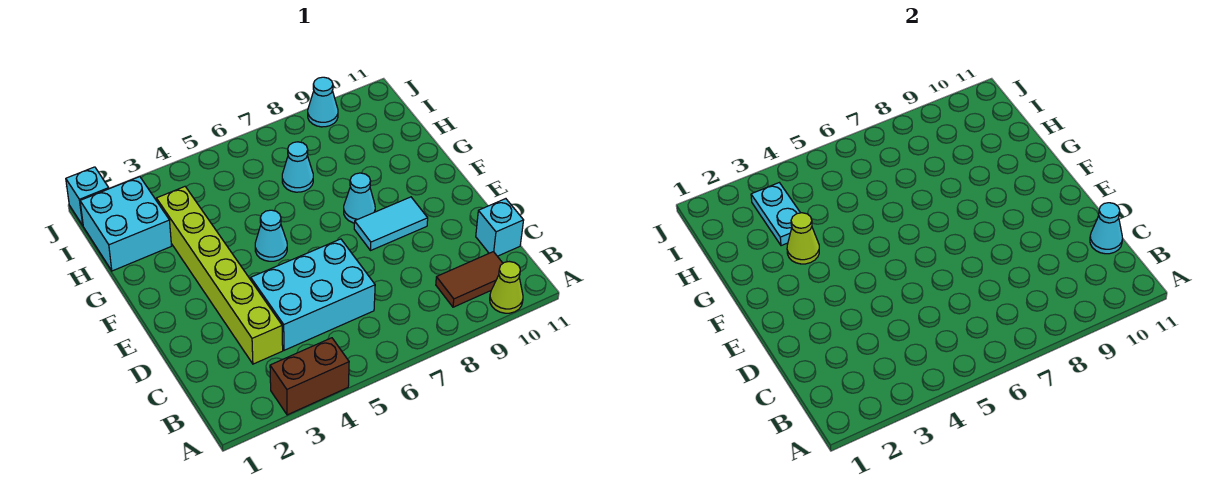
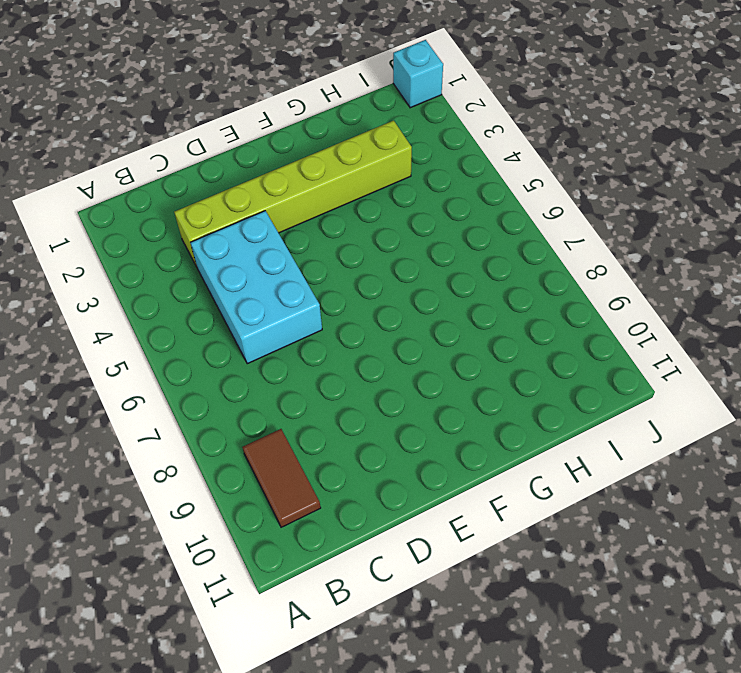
none -> brown brick A3:A4 level 1
none -> lime cone A10 level 1
none -> cyan brick C11 level 1

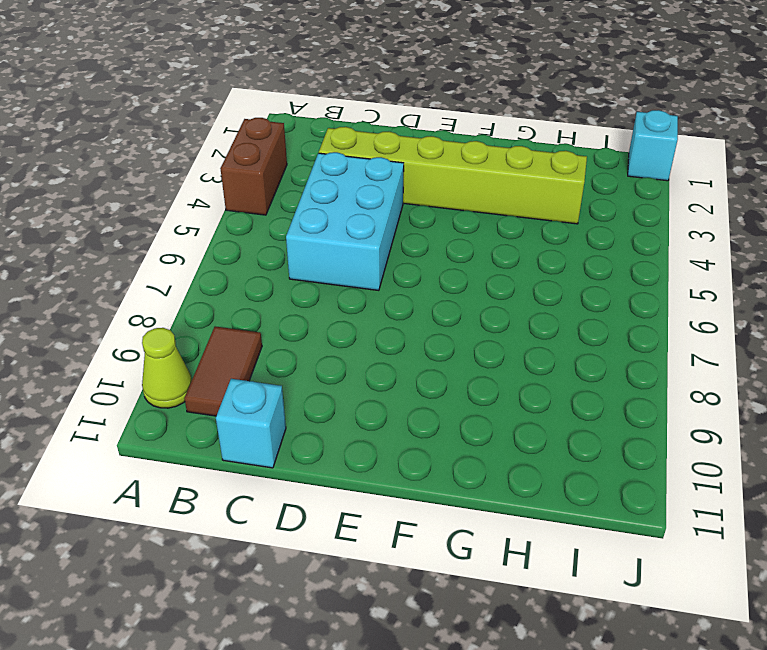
none -> cyan tile E8:E9 level 1
none -> cyan cone F5 level 1
none -> cyan cone F8 level 1

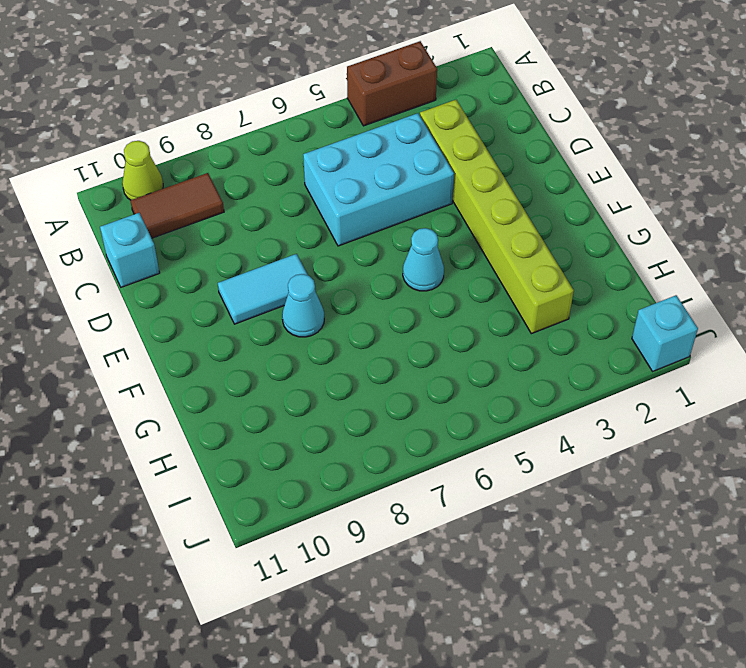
none -> cyan brick H1:I2 level 1
none -> cyan cone H7 level 1
none -> cyan cone J9 level 1

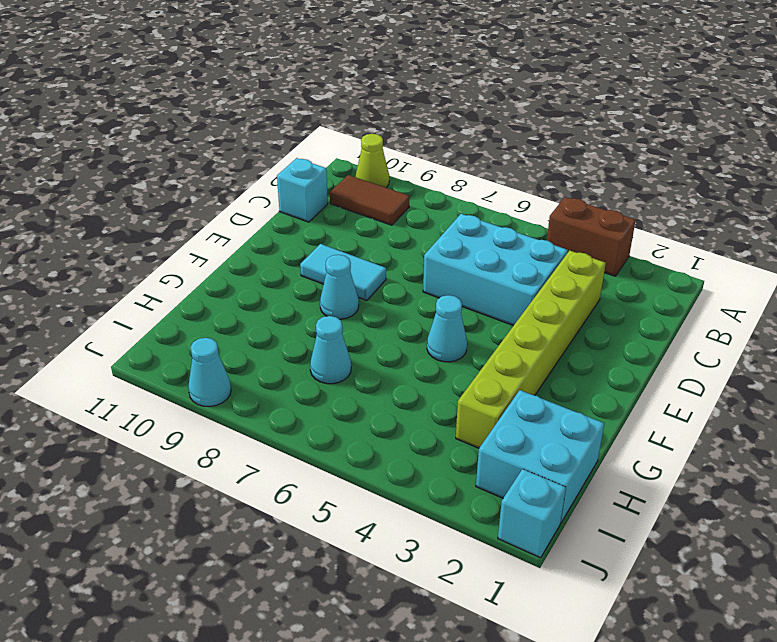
none -> cyan cone C11 level 2
none -> lime cone G3 level 2
none -> cyan plate H3:I3 level 2

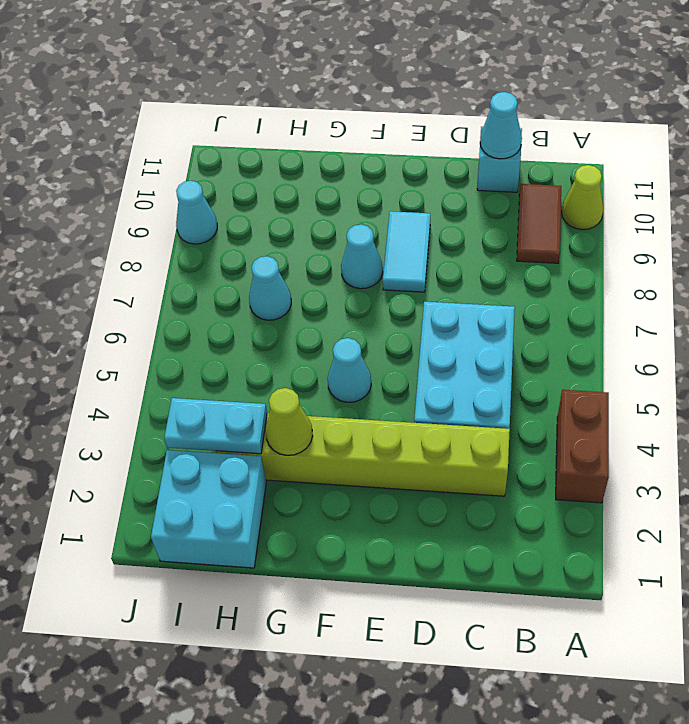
none -> cyan brick J1 level 1

